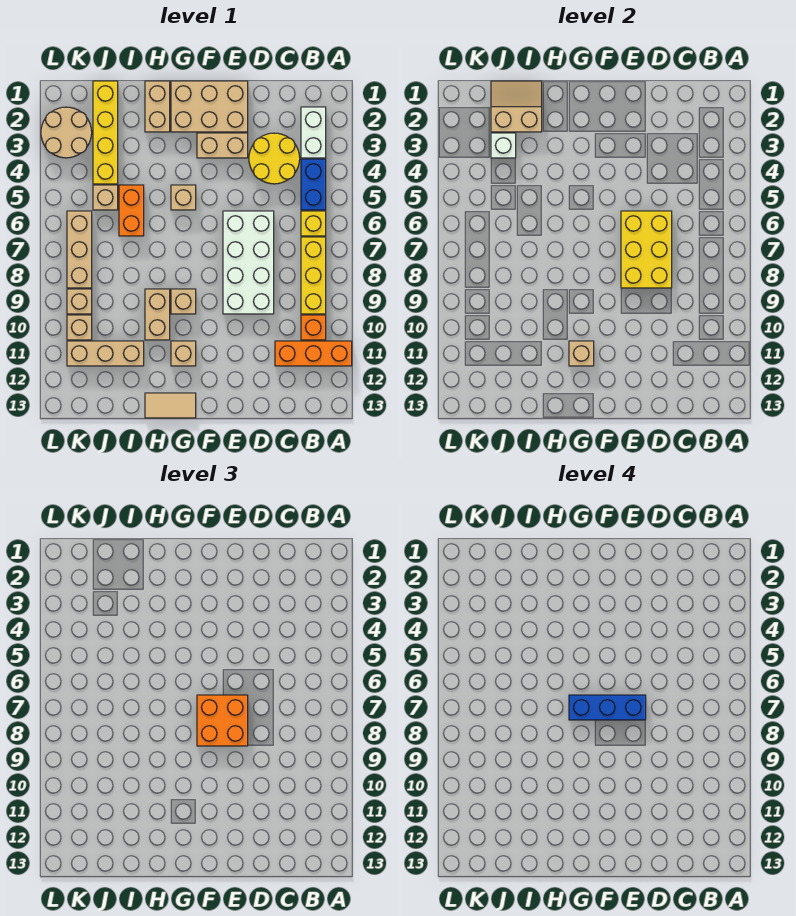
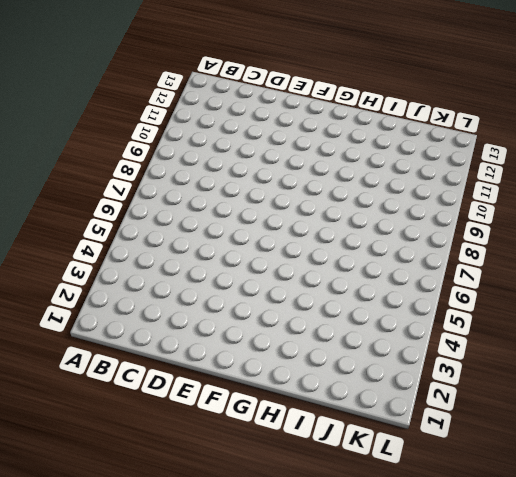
none -> orange brick A11:C11 level 1
none -> white brick B2:B3 level 1
none -> blue brick B4:B5 level 1
none -> yellow brick B6 level 1

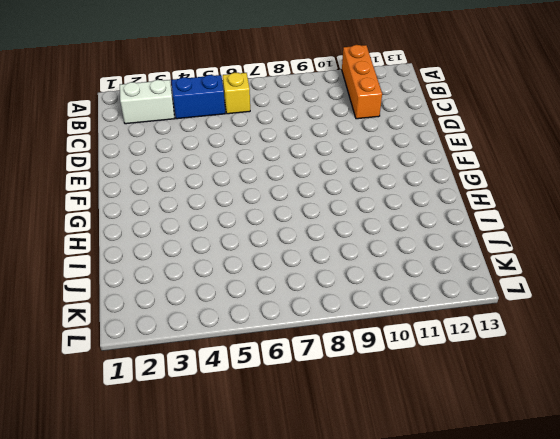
none -> yellow brick B7:B9 level 1
none -> orange brick B10 level 1
none -> yellow round brick C3:D4 level 1
none -> white brick D6:E9 level 1

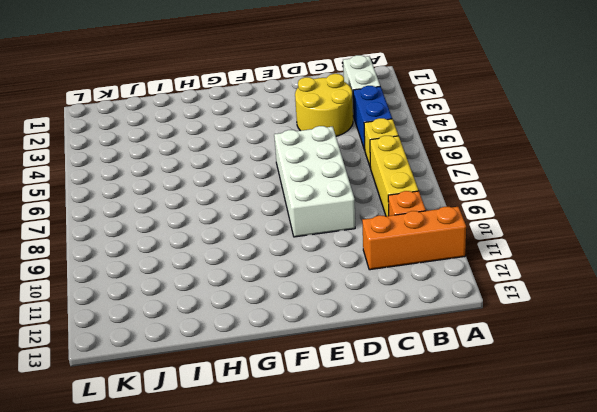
none -> tan brick E1:G2 level 1
none -> tan brick E3:F3 level 1
none -> tan brick G5 level 1
none -> tan brick G9 level 1

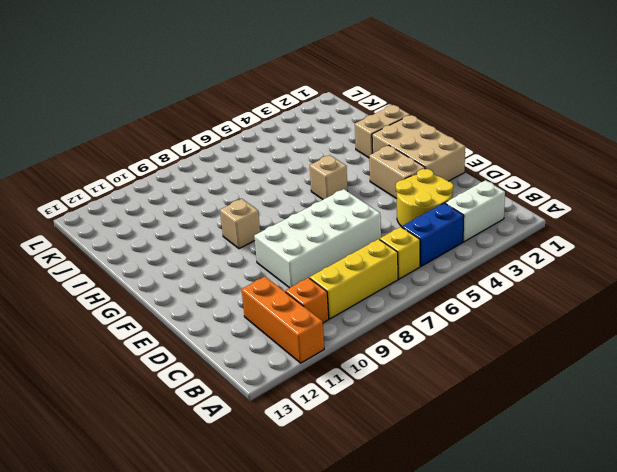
none -> tan brick G11 level 1
none -> tan tile G13:H13 level 1
none -> tan brick H9:H10 level 1
none -> orange brick I5:I6 level 1

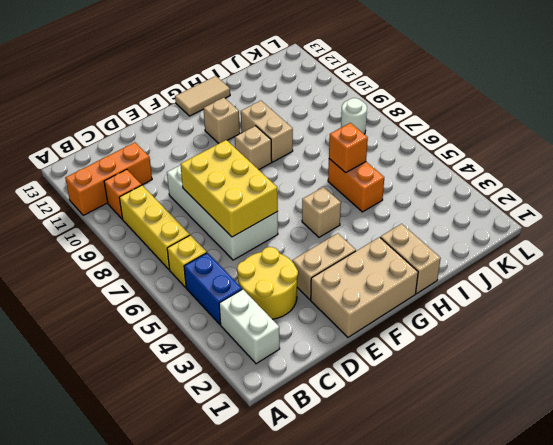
orange brick I6 level 2 -> none
white round brick K8 level 1 -> tan brick K6:K8 level 1
none -> tan brick I11:K11 level 1
none -> yellow brick J1:J4 level 1
none -> tan brick J5 level 1
none -> tan round brick K2:L3 level 1

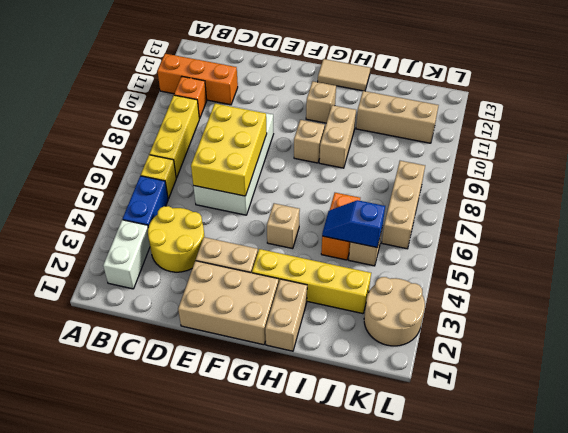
yellow brick G3:J3 level 1 -> yellow brick J1:J4 level 1
blue slope I5:J5 level 2 top J -> none
none -> tan brick K9 level 1
none -> tan brick K10 level 1
none -> tan brick G11 level 2
none -> tan slope I1:J2 level 2 top 2

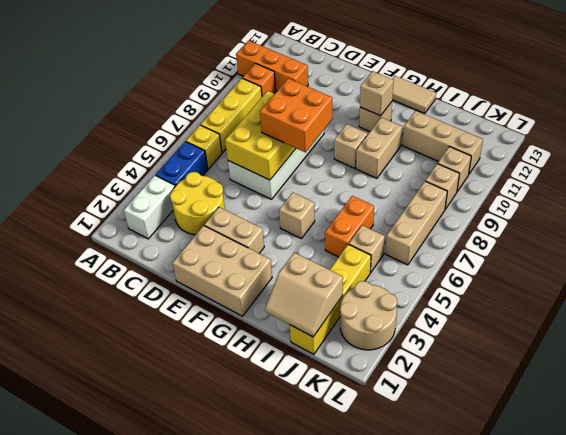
none -> tan brick H1:H2 level 1
none -> white brick J3 level 2
none -> blue brick E7:G7 level 4

